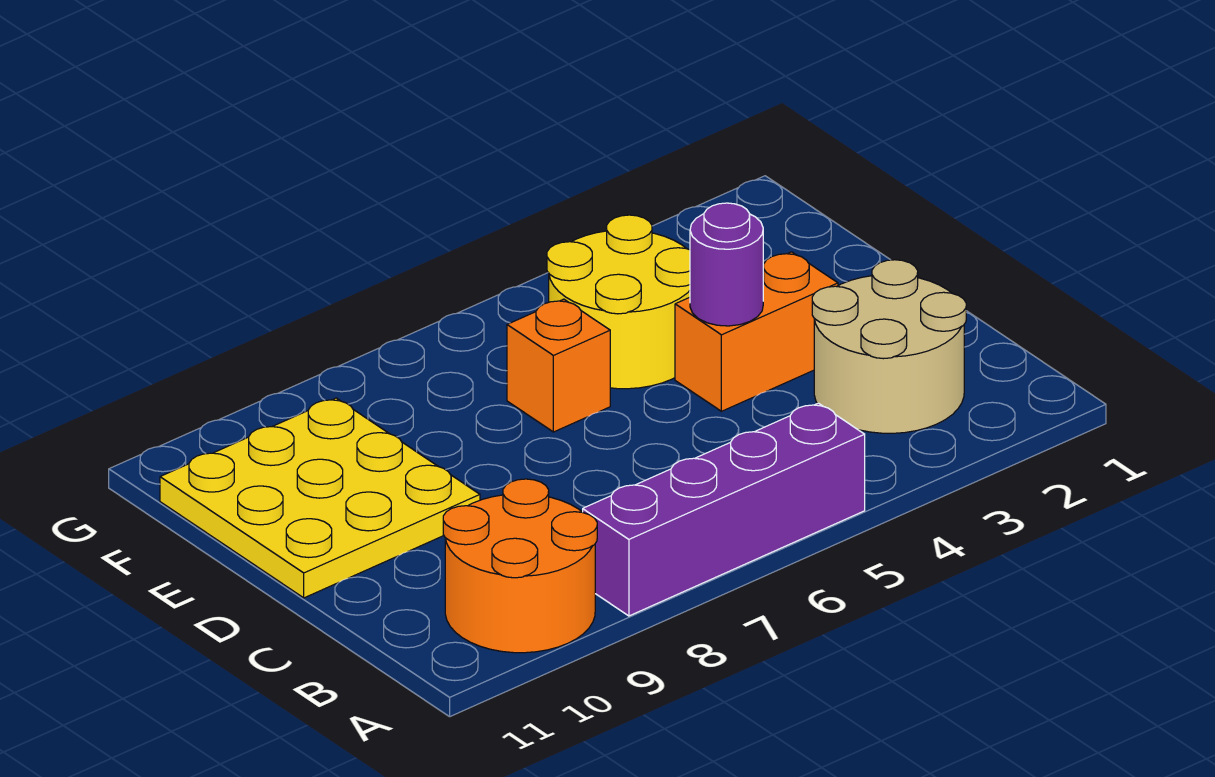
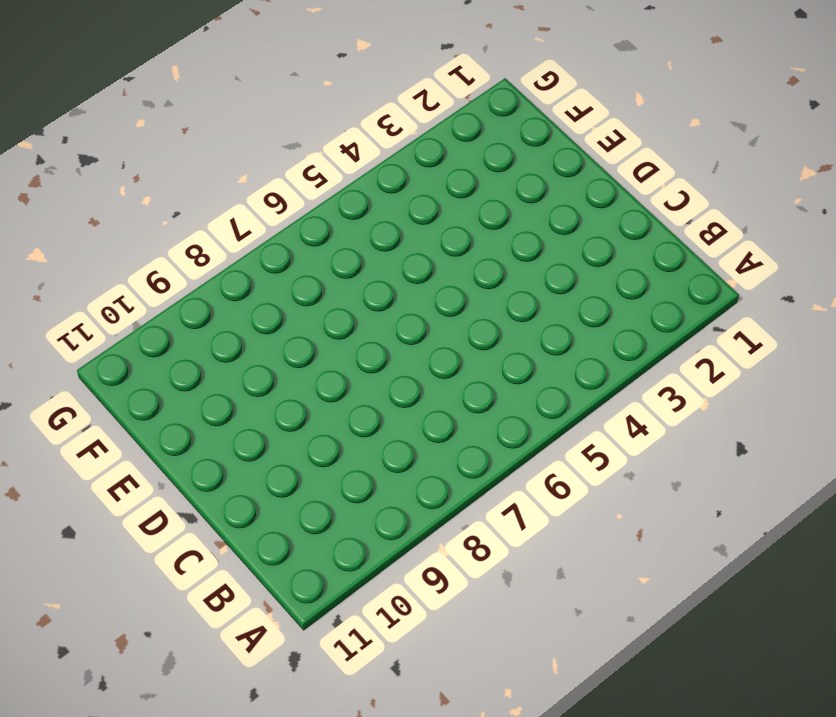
none -> purple brick A5:A8 level 1
none -> orange round brick A9:B10 level 1

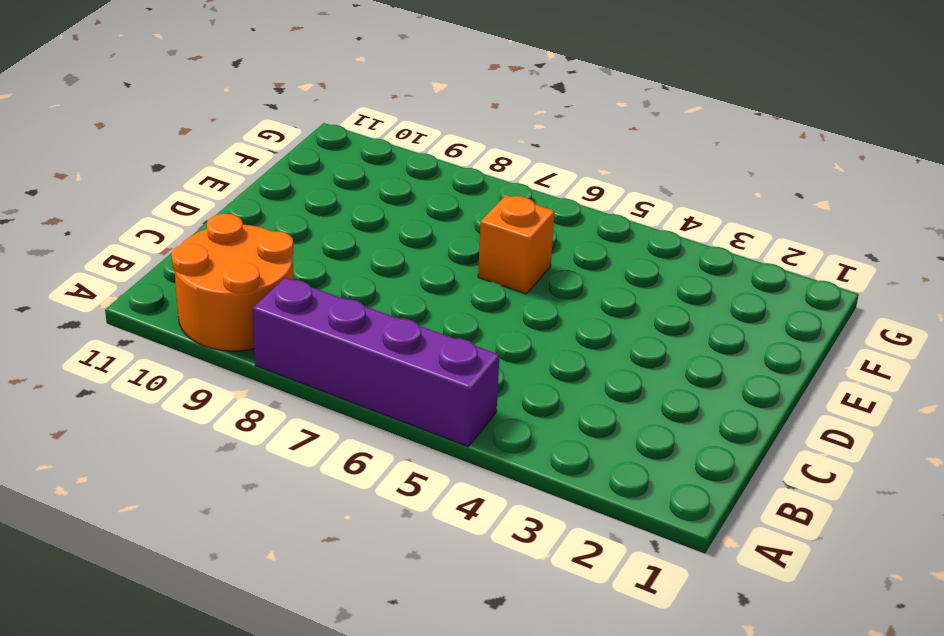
none -> tan round brick B2:C3 level 1
none -> orange brick D3:D4 level 1

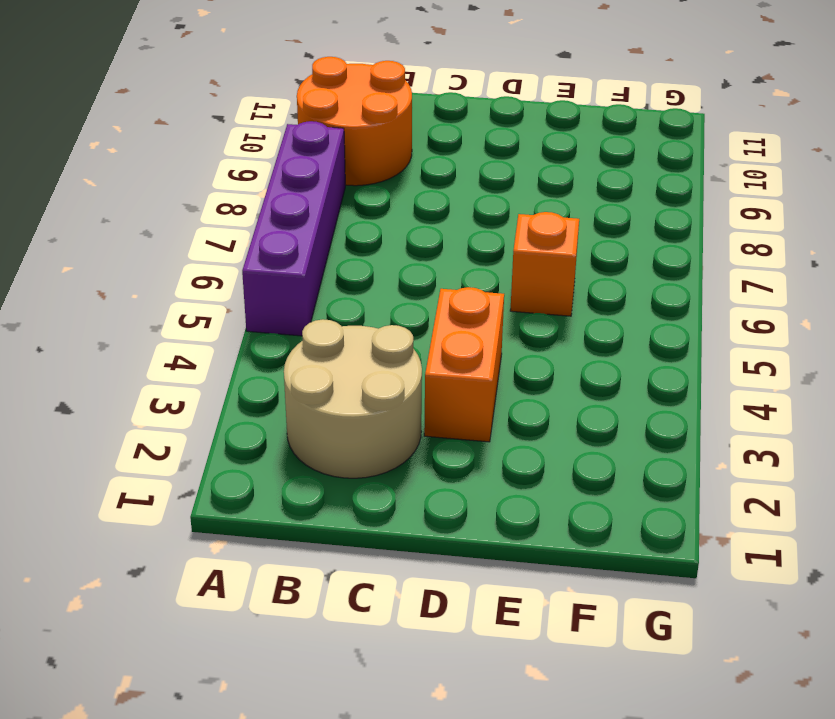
none -> yellow plate D9:F11 level 1
none -> yellow round brick E4:F5 level 1

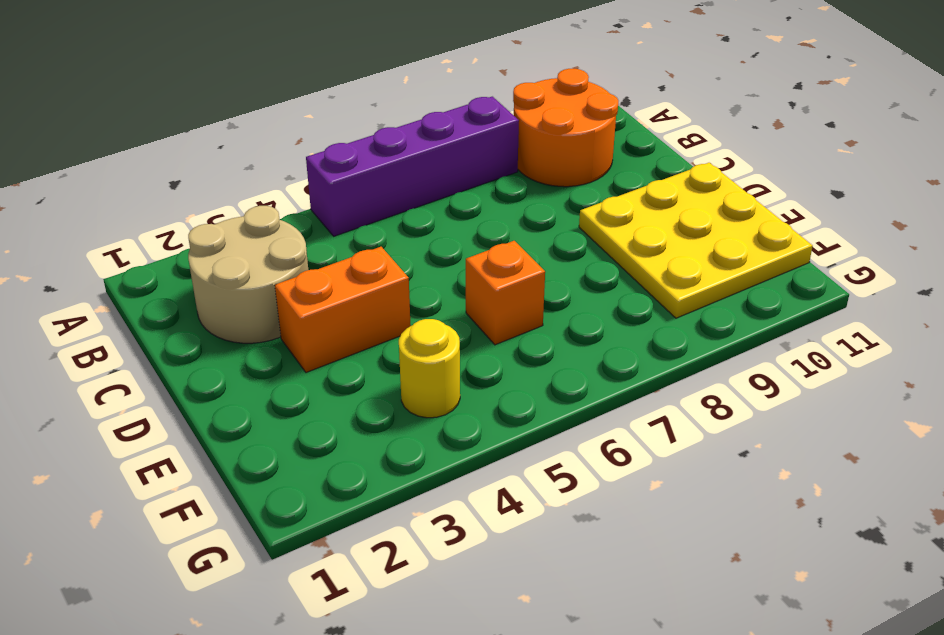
yellow round brick F4 level 1 -> yellow round brick E4:F5 level 1
none -> purple round brick D4 level 2

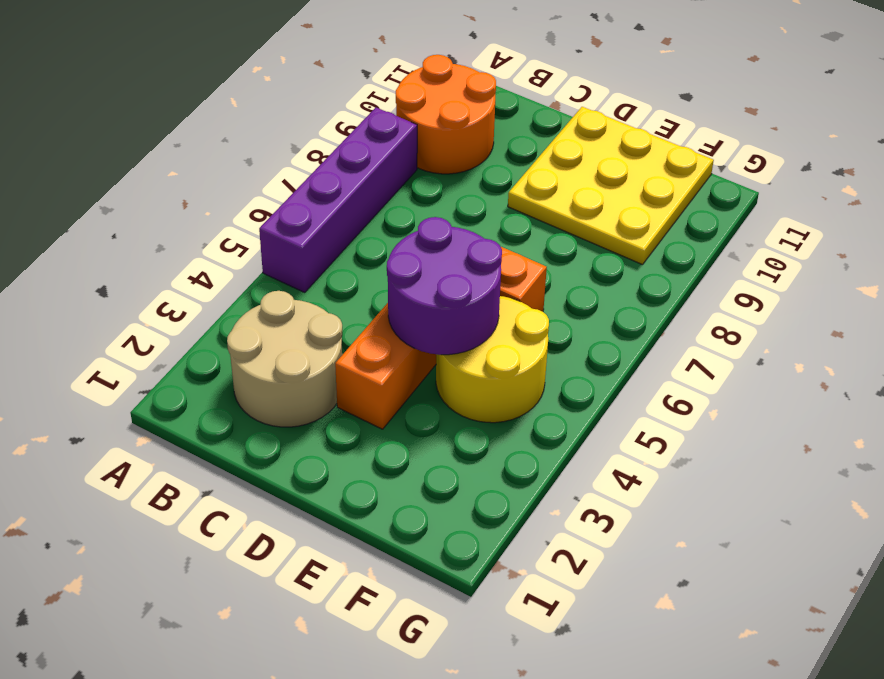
purple round brick D4:E5 level 2 -> purple round brick D4 level 2

